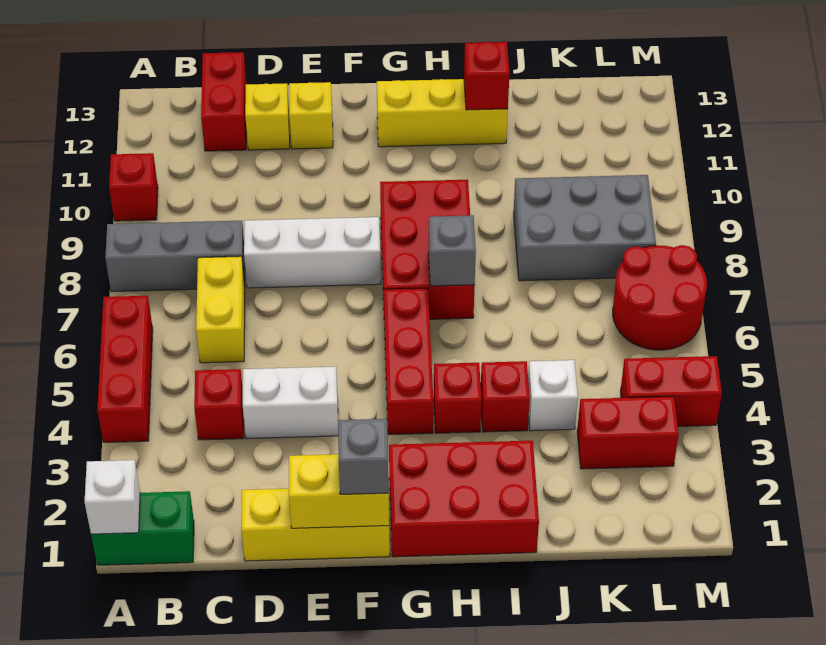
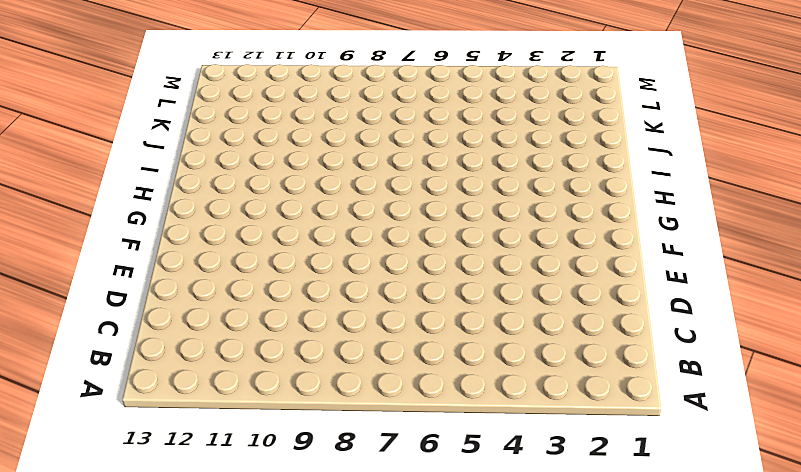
none -> green brick A1:B1 level 1
none -> red brick A4:A6 level 1
none -> grey brick A8:C8 level 1

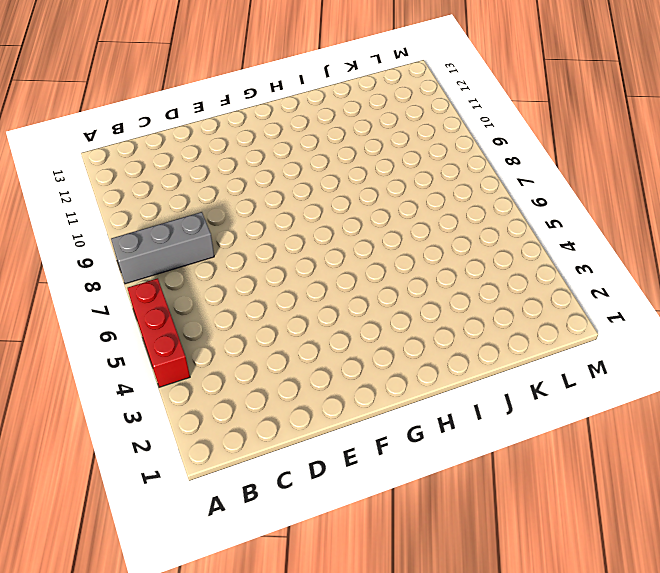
none -> green brick A1:B1 level 1
none -> red brick A10 level 1
none -> red brick C4 level 1

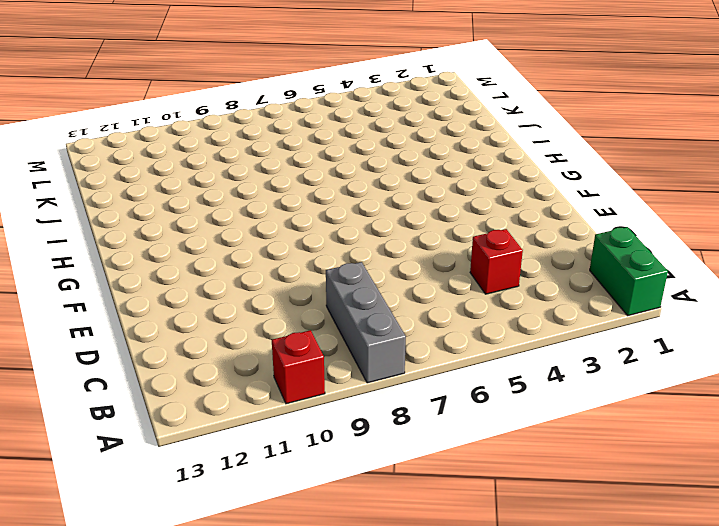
none -> red brick A4:A6 level 1
none -> yellow brick C6:C7 level 1
none -> red brick C12:C13 level 1

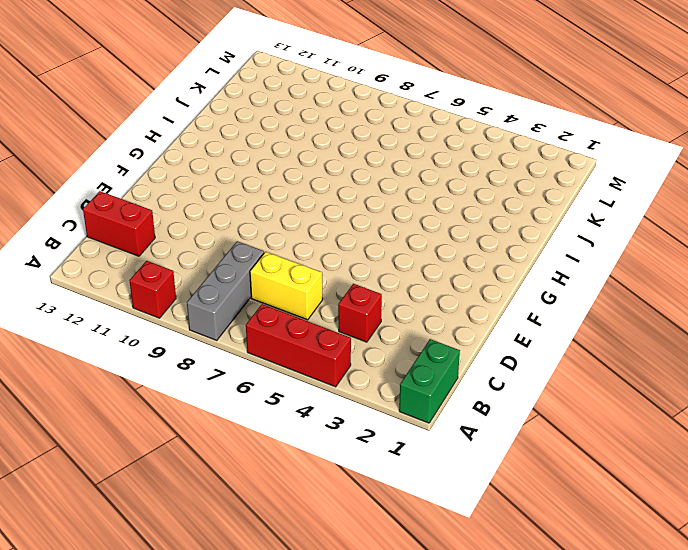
none -> yellow brick D1:F1 level 1
none -> white brick D4:E4 level 1
none -> white brick D8:F8 level 1

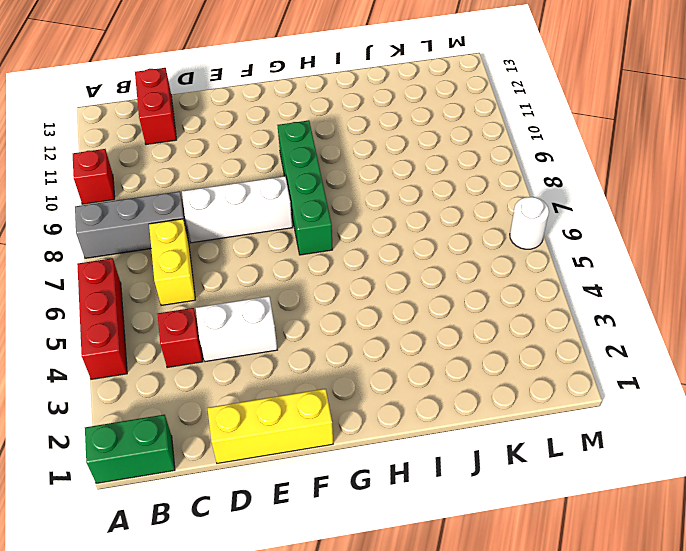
green brick G7:G10 level 1 -> red brick G7:H9 level 1
white round brick M6 level 1 -> red round brick L6:M7 level 1
none -> yellow brick D12 level 1
none -> yellow brick E12 level 1
none -> red brick G1:I2 level 1

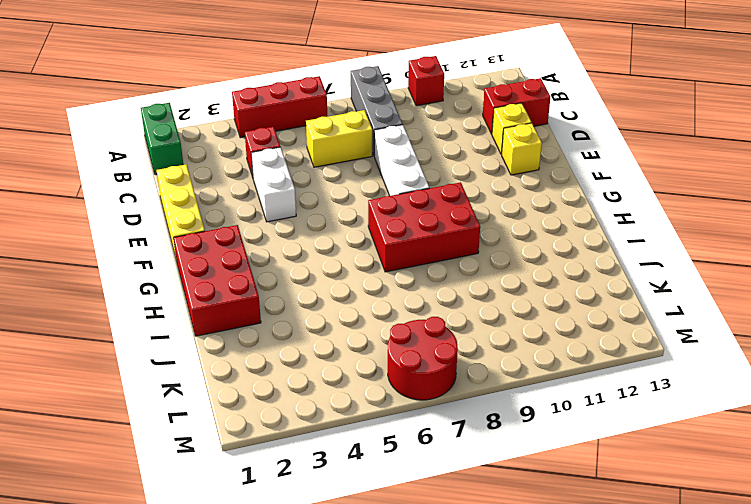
none -> red brick G4:G6 level 1
none -> yellow brick G12:I12 level 1
none -> red brick H4 level 1

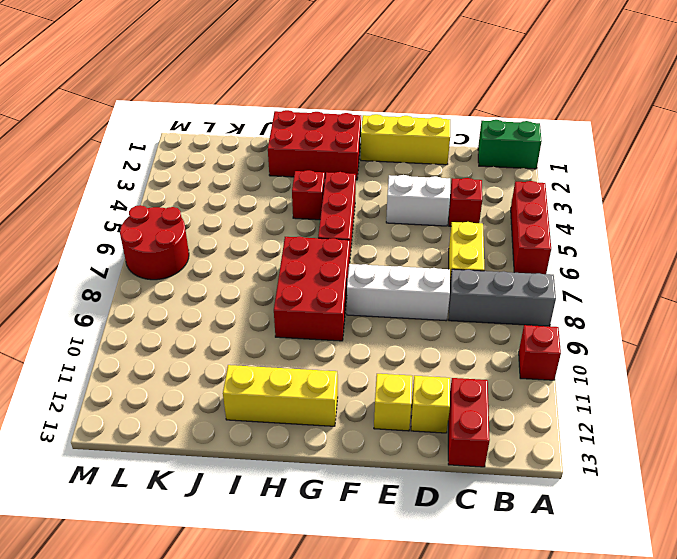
none -> red brick I4 level 1
none -> white brick J4 level 1
none -> grey brick J8:L9 level 1

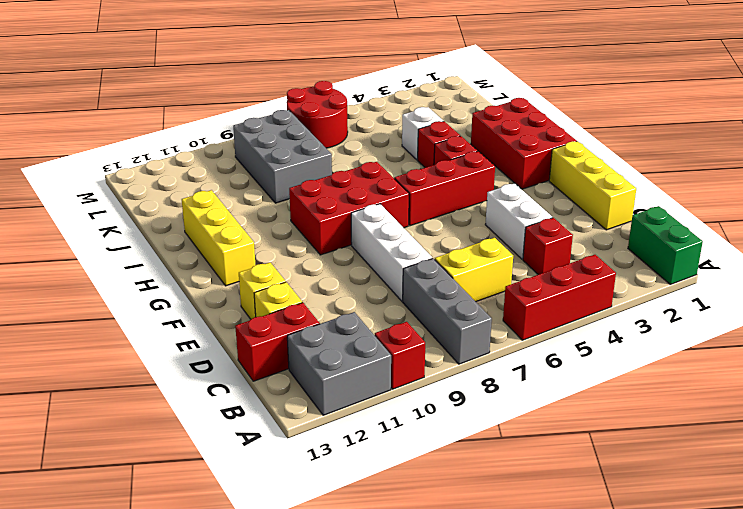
grey brick A11:B12 level 1 -> none
none -> red brick K3:L3 level 1
none -> red brick L4:M4 level 1
none -> white brick A1 level 2

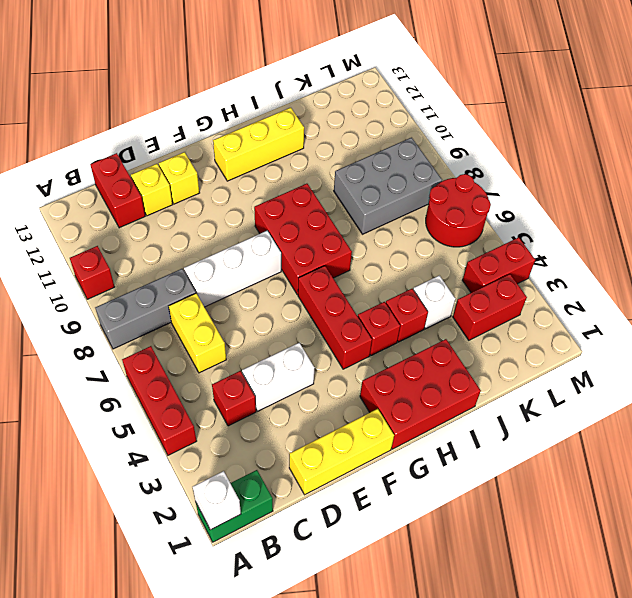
none -> yellow brick E1:F1 level 2
none -> grey brick H7 level 2
none -> red brick I12 level 2

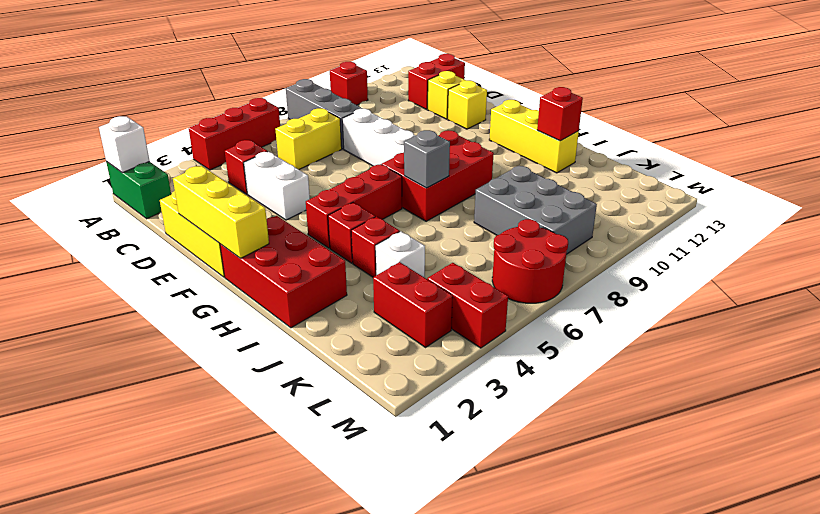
yellow brick E1:G1 level 2 -> yellow brick E1:F1 level 2
none -> grey brick F1 level 3

